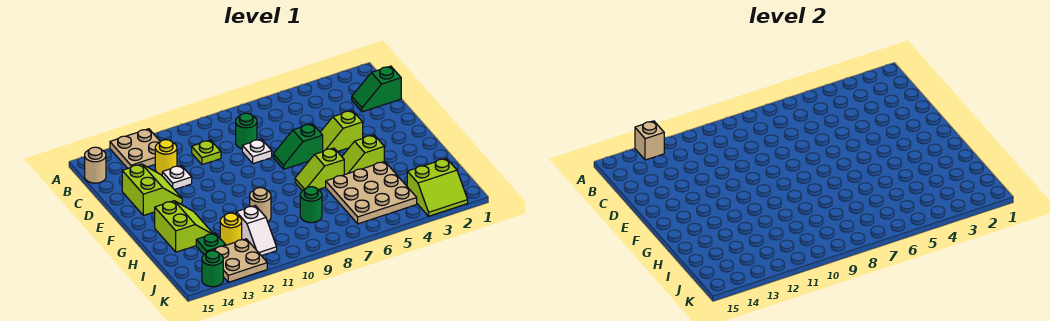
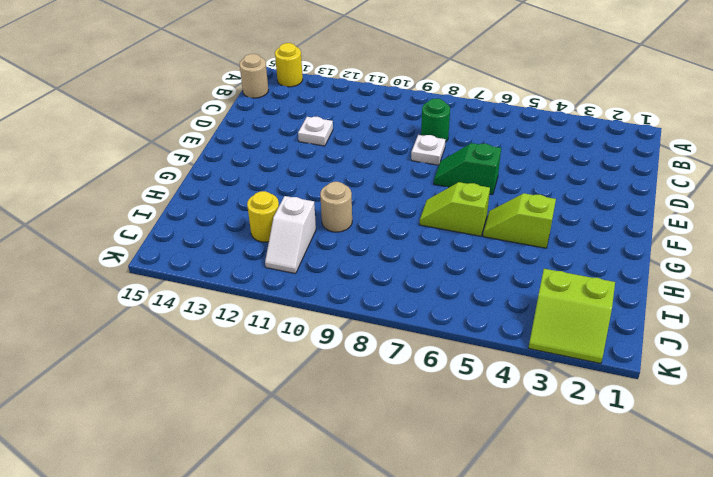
yellow round brick A14 level 1 -> yellow round brick C12 level 1
none -> tan plate A12:B13 level 1
none -> green slope C1:C2 level 1 top 1
none -> lime plate C10 level 1

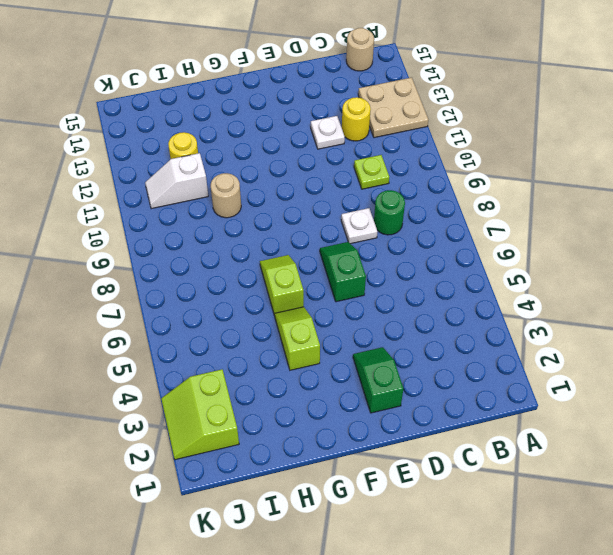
green slope E2:E3 level 1 top 2 -> green slope C1:C2 level 1 top 1
none -> lime slope D13:E14 level 1 top 14
none -> lime slope E4:E5 level 1 top 4
none -> lime slope G13:H14 level 1 top 14

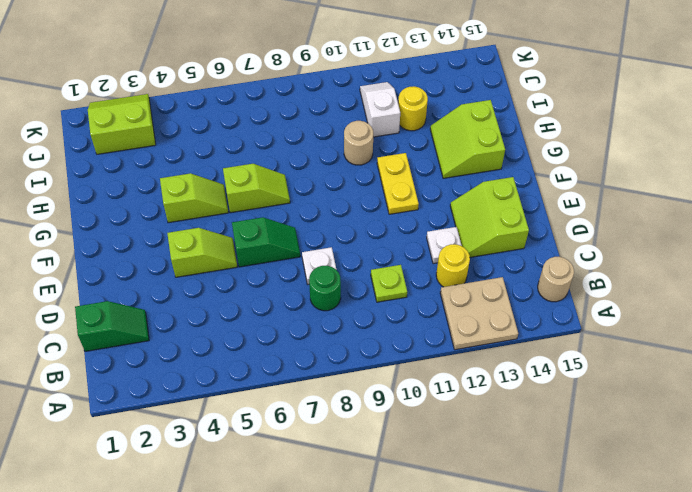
yellow plate F11:G11 level 1 -> none
none -> tan plate H4:J6 level 1
none -> green round brick I8 level 1
none -> green plate I13 level 1

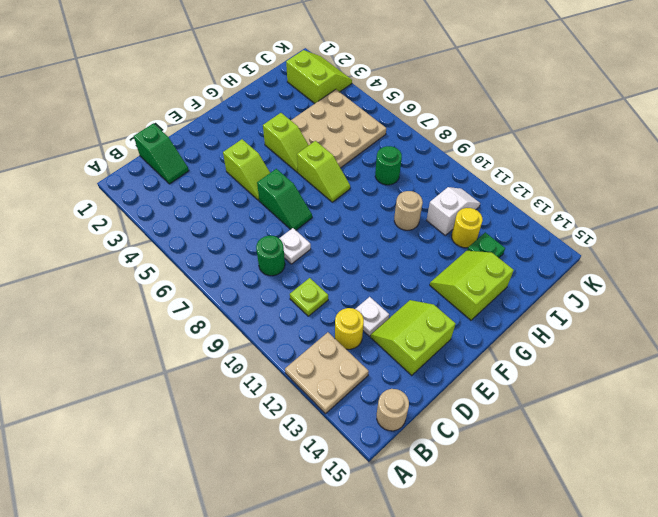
none -> tan plate J12:K13 level 1
none -> green round brick K14 level 1
none -> tan brick A13 level 2

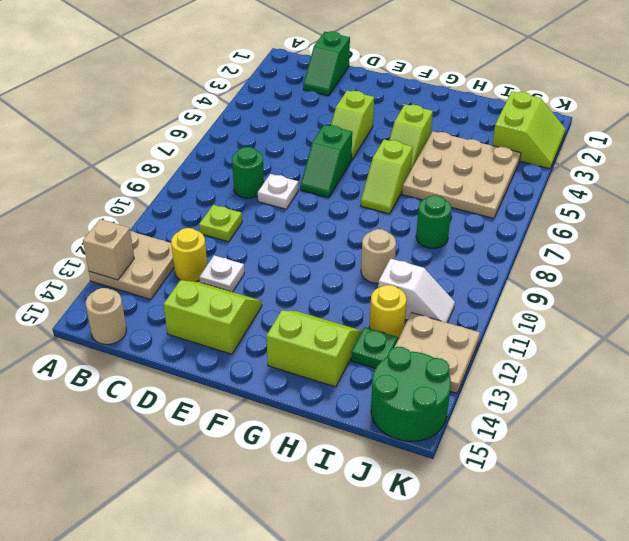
green round brick J14:K15 level 1 -> green round brick K14 level 1

